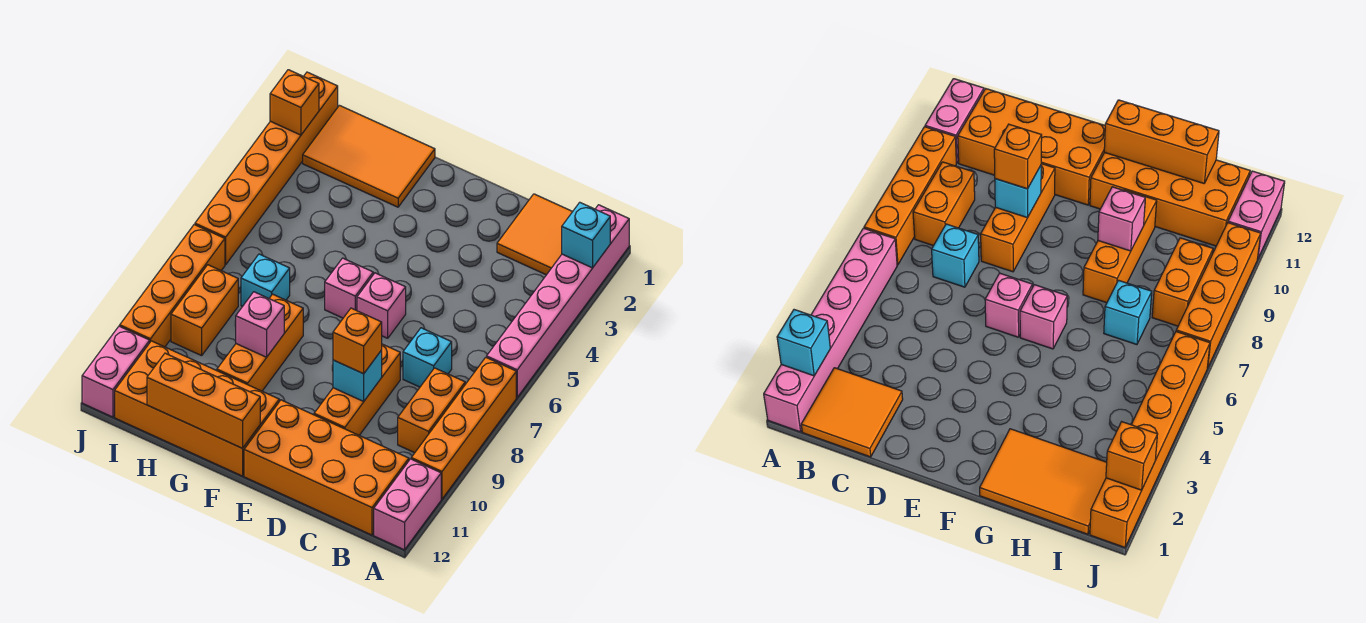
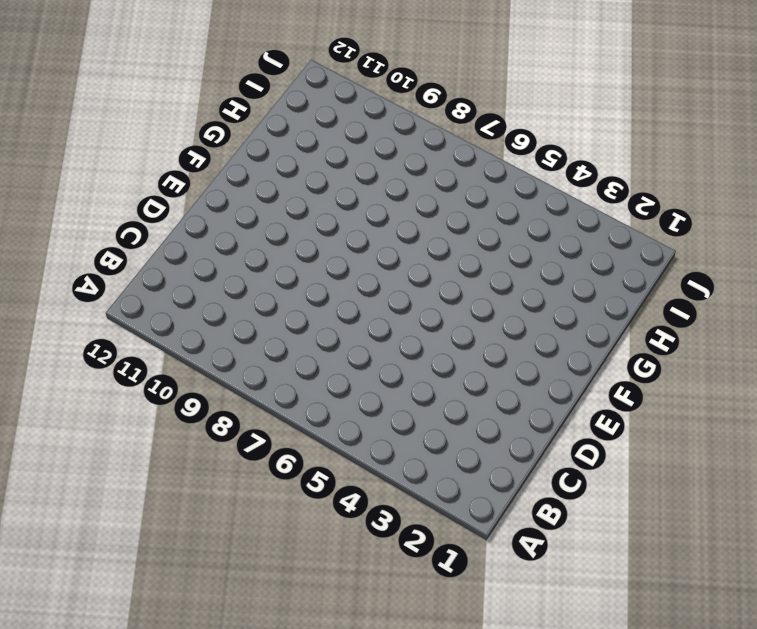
none -> pink brick A1:A6 level 1
none -> orange brick A7:A10 level 1
none -> pink brick A11:A12 level 1

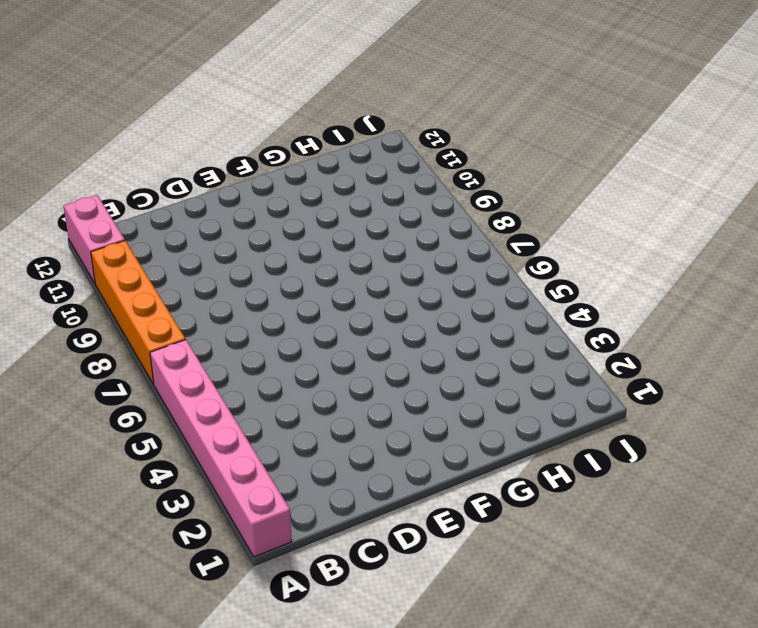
none -> orange tile B1:C2 level 1
none -> orange brick B8:B9 level 1
none -> orange brick B11:E12 level 1

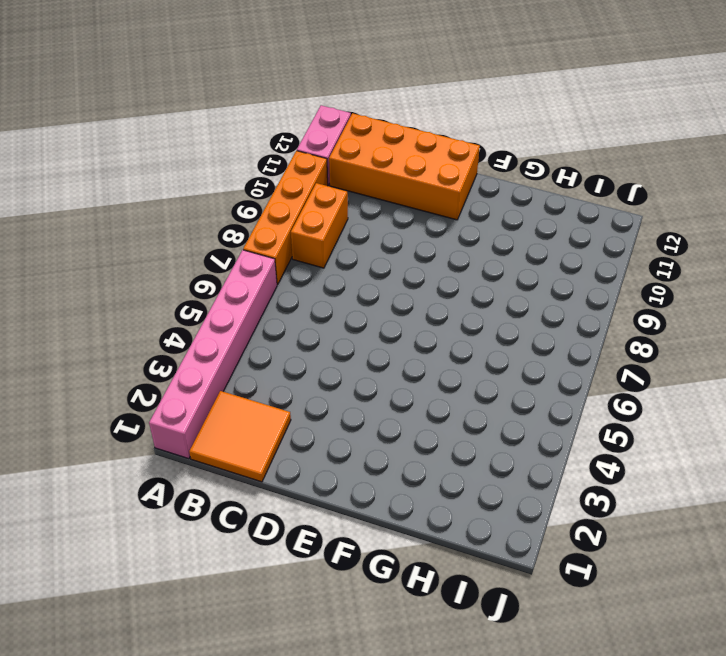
none -> cyan brick C7 level 1
none -> orange brick D8:D10 level 1
none -> pink brick E6 level 1

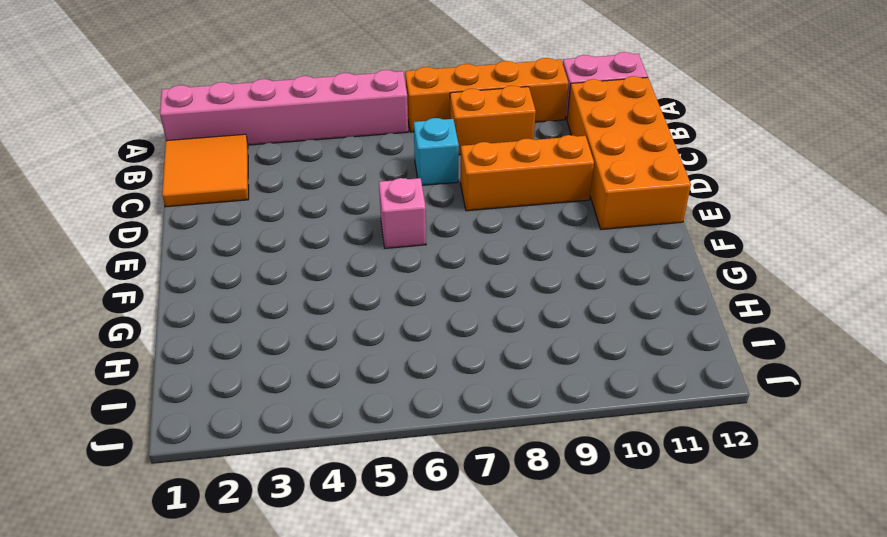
none -> pink brick F6 level 1
none -> orange brick F11:I12 level 1
none -> orange tile G1:I2 level 1

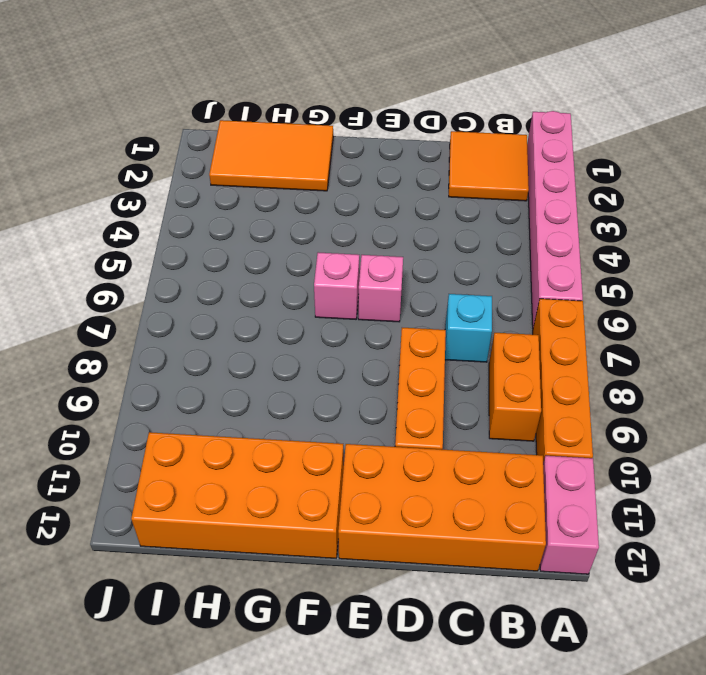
none -> orange brick G8:G10 level 1
none -> cyan brick H7 level 1
none -> orange brick I8:I9 level 1

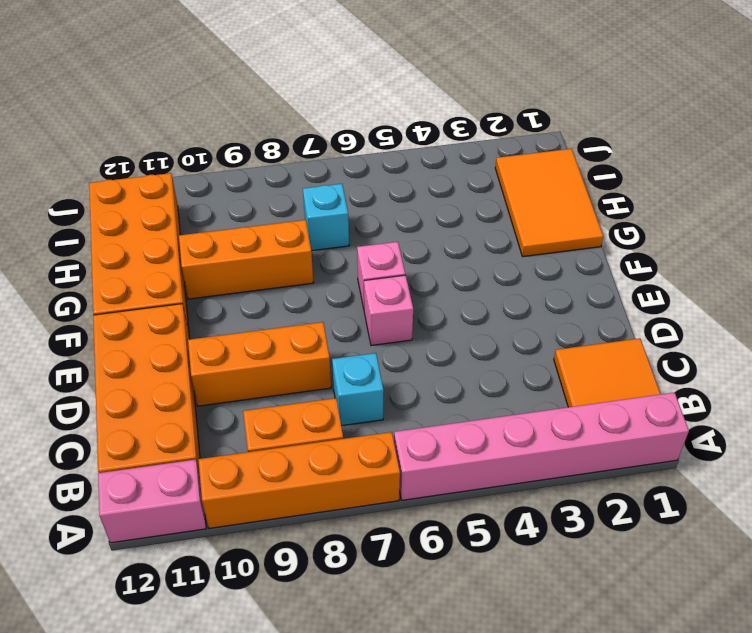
none -> orange brick I8:I9 level 1
none -> orange brick J1:J6 level 1
none -> orange brick J7:J10 level 1

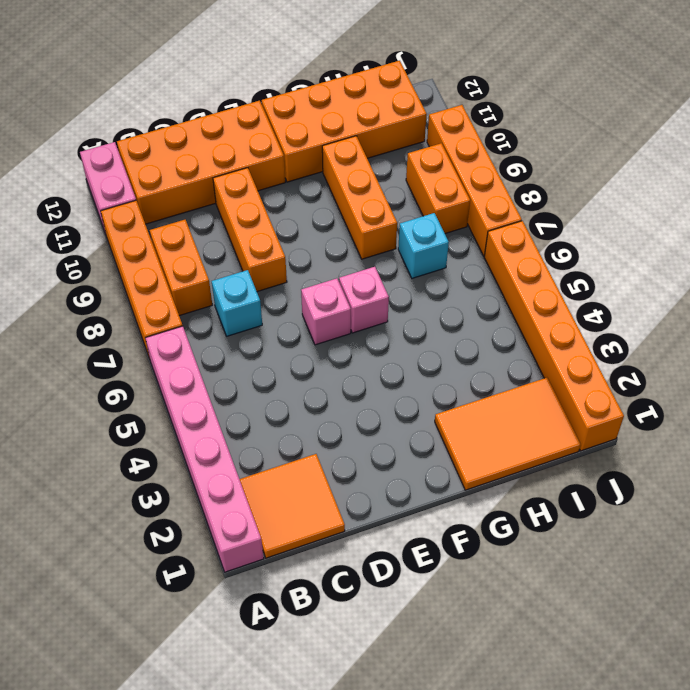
none -> pink brick J11:J12 level 1
none -> cyan brick A2 level 2
none -> cyan brick D9 level 2

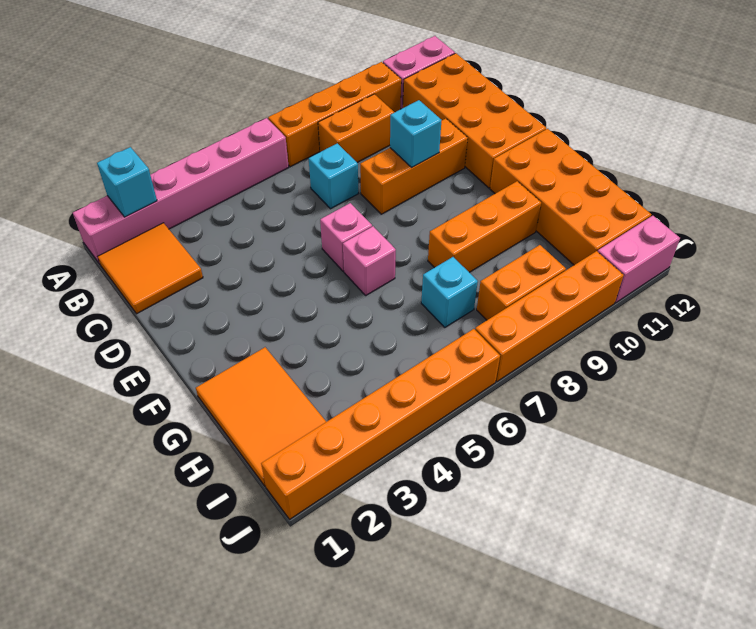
none -> orange brick F12:H12 level 2
none -> pink brick G9 level 2
none -> orange brick J2 level 2

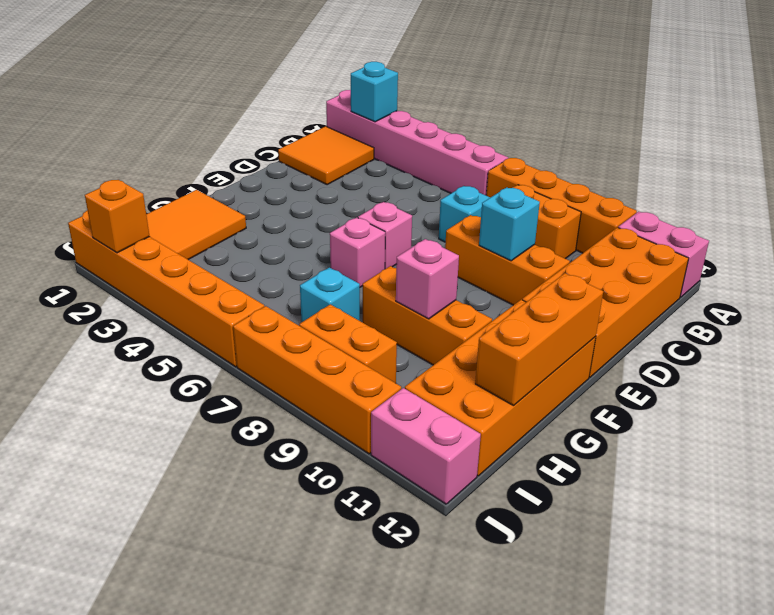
none -> orange brick D9 level 3

